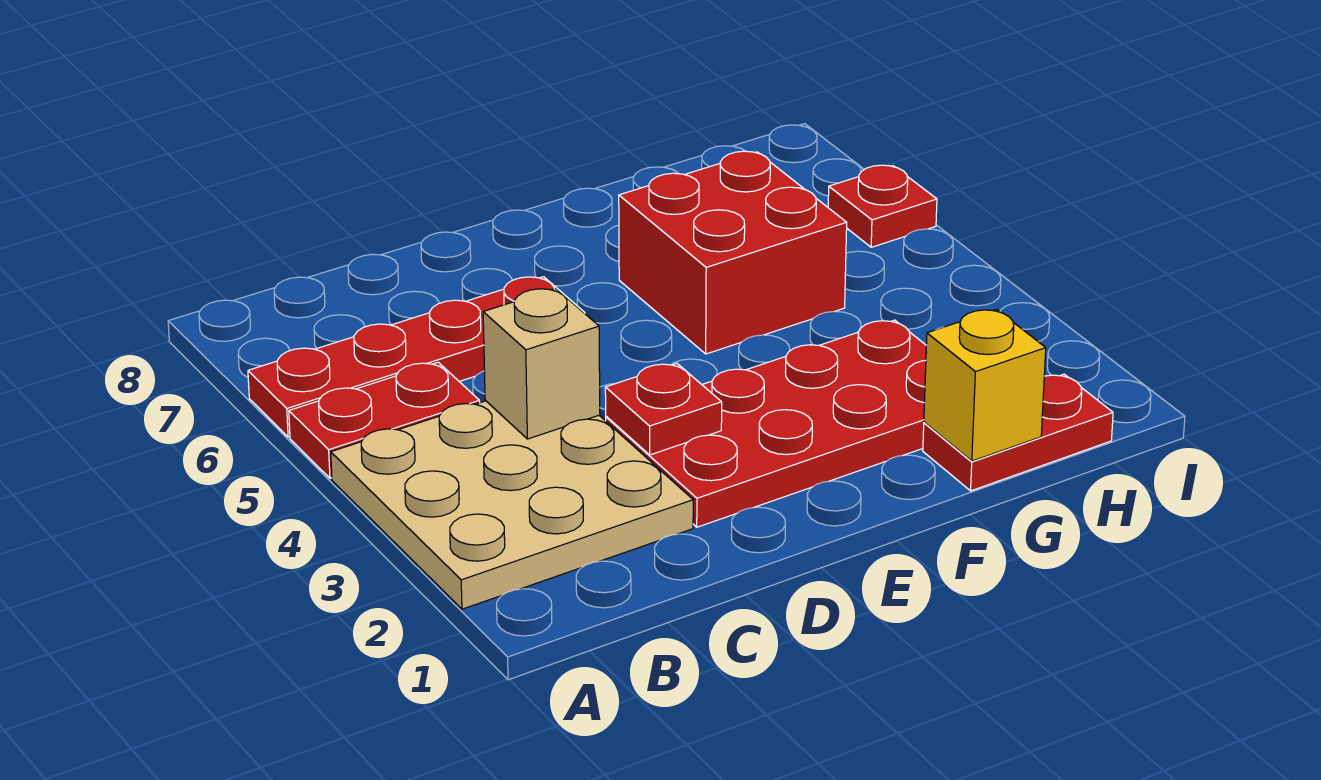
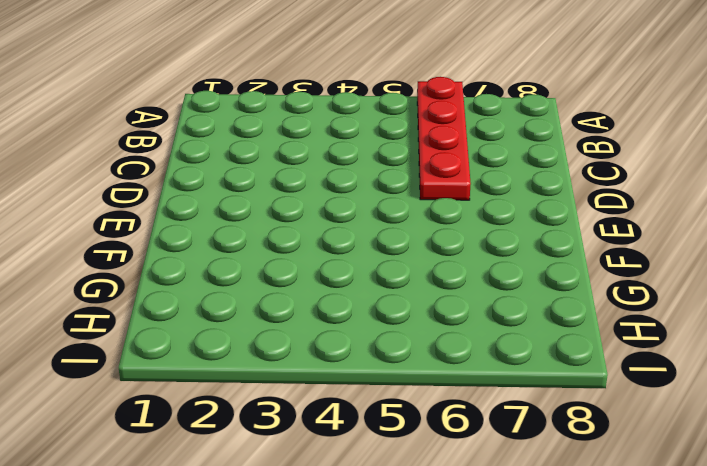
none -> tan plate A2:C4 level 1
none -> red plate A5:B5 level 1

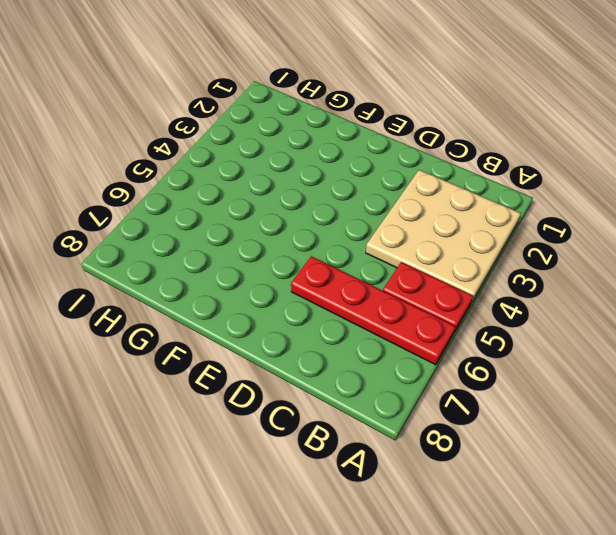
none -> red plate D2:G3 level 1
none -> red brick F5:G6 level 1

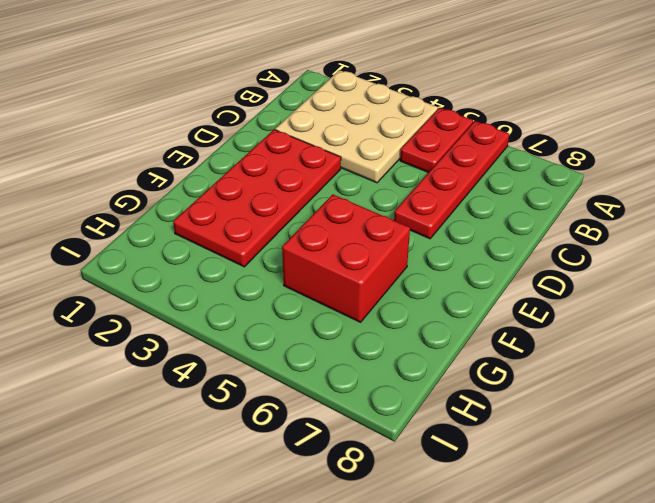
none -> red plate G1:H1 level 1
none -> red plate I6 level 1

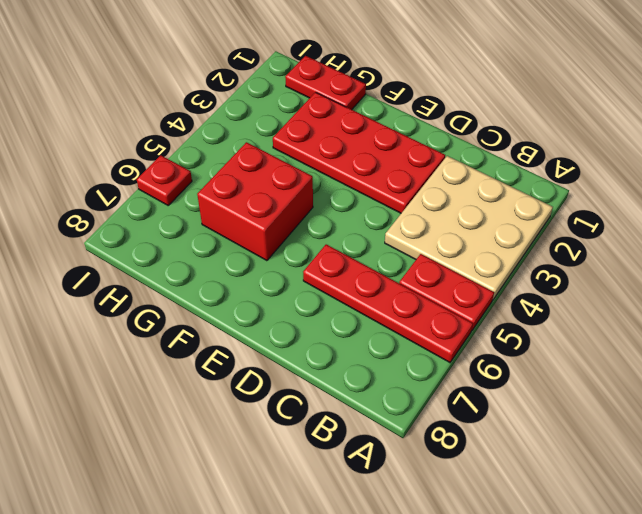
none -> tan brick C4 level 2
none -> red plate D3 level 2

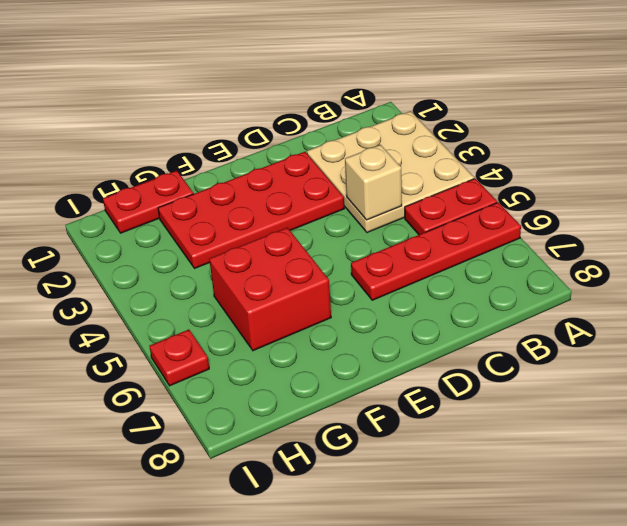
none -> red plate D3 level 2
none -> yellow brick G1 level 2

